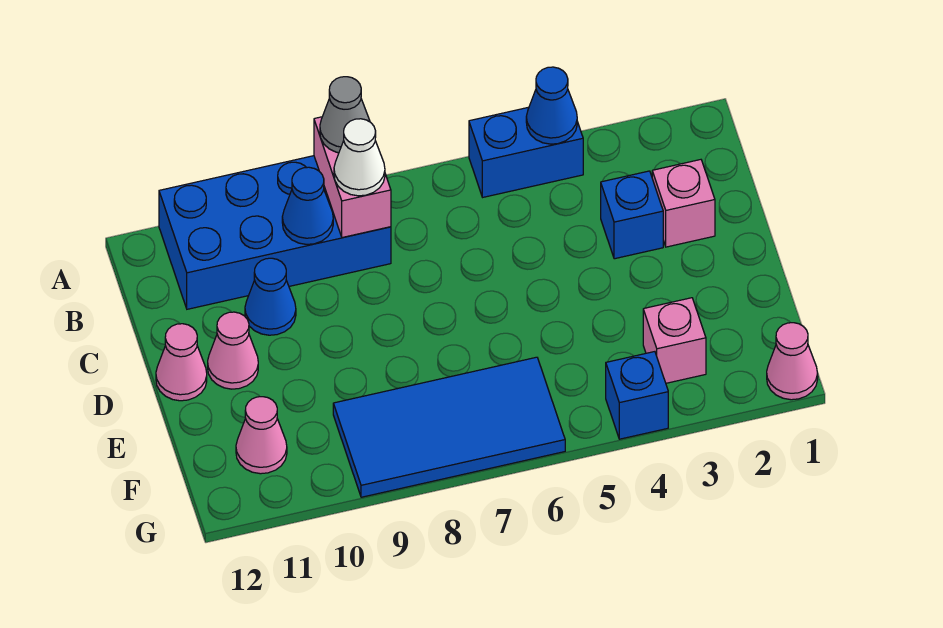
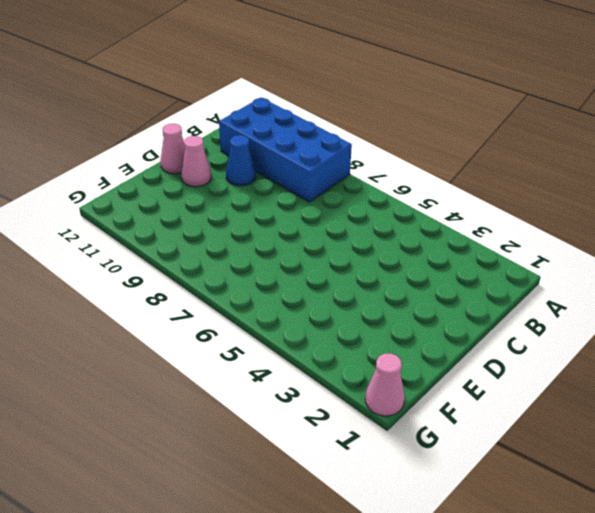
none -> blue brick A4:A5 level 1
none -> pink brick C2 level 1
none -> blue brick C3 level 1

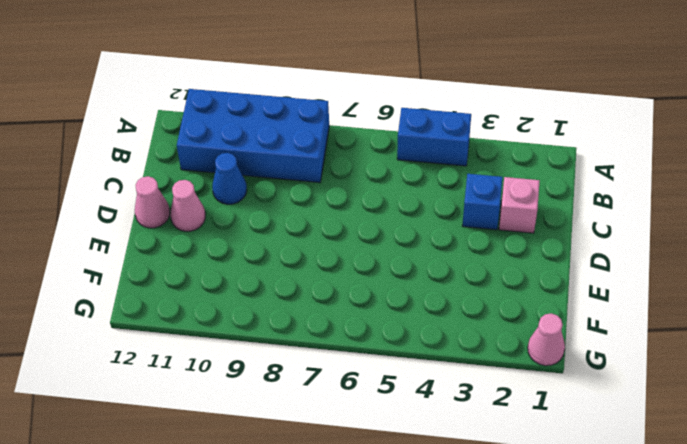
none -> pink brick F3 level 1
none -> blue tile F6:G9 level 1
none -> pink cone F11 level 1

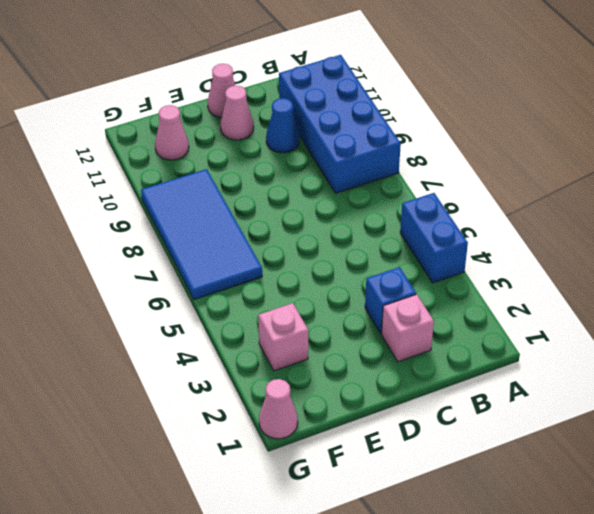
none -> blue brick G4 level 1
none -> blue cone A4 level 2
none -> pink brick A8:B8 level 2

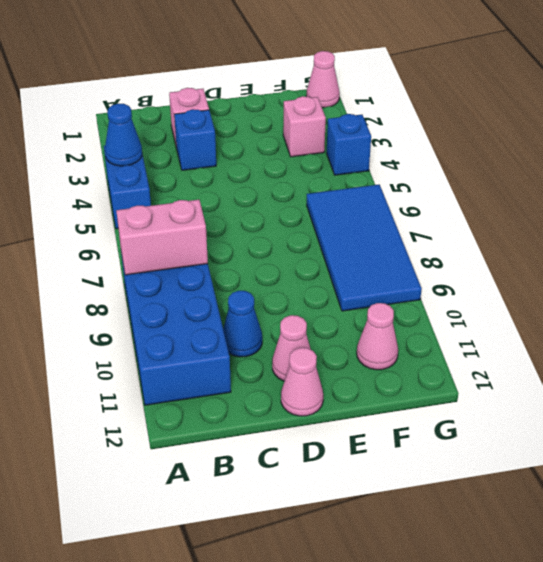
none -> blue cone B9 level 2
none -> grey cone A8 level 3
none -> white cone B8 level 3

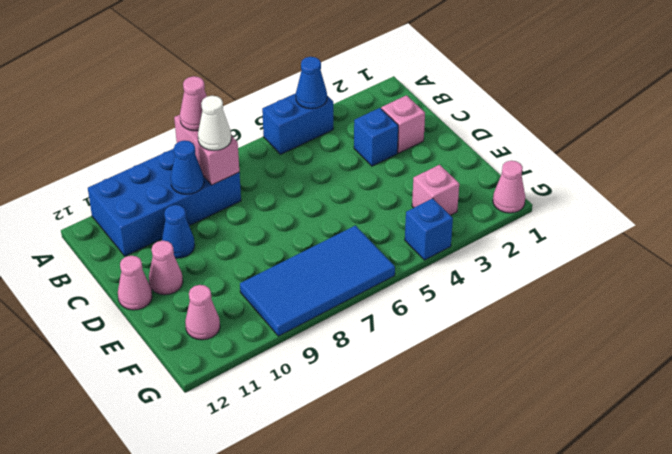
pink cone A8 level 3 -> grey cone A8 level 3

